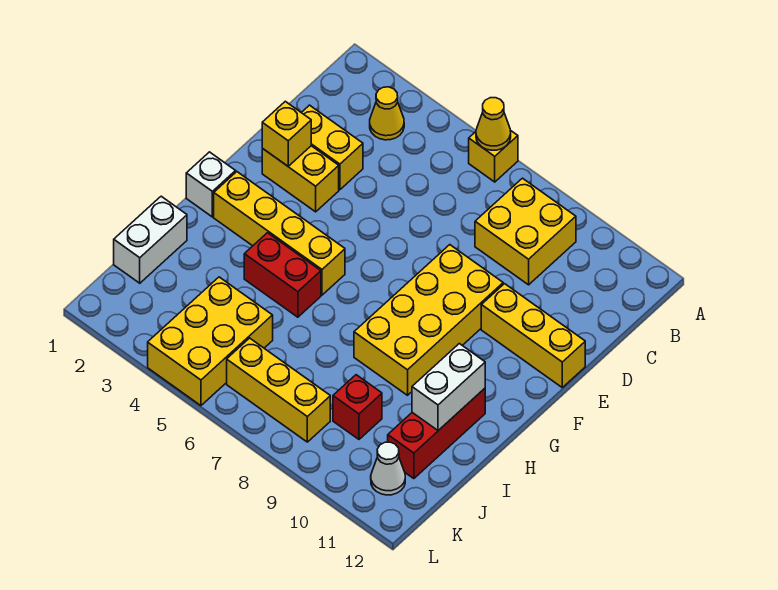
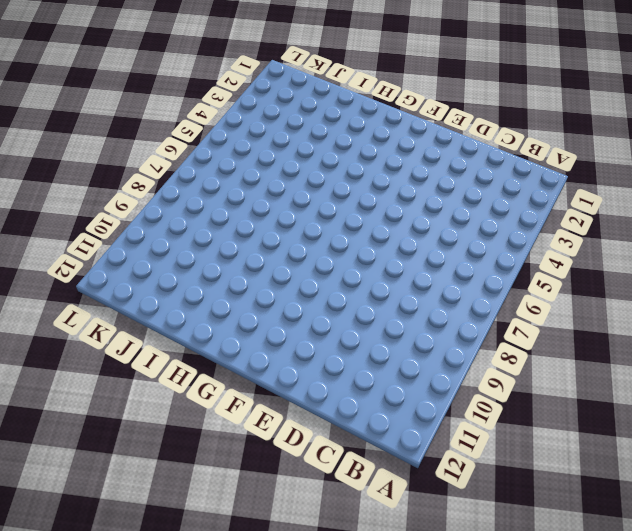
none -> yellow brick A6 level 1
none -> yellow cone B3 level 1
none -> yellow brick B8:C9 level 1

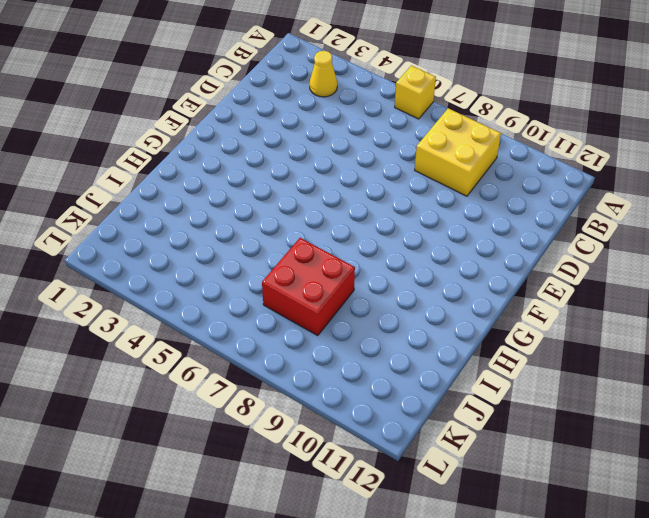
red brick I7:J8 level 1 -> none
none -> yellow brick D2:D3 level 1
none -> yellow brick E2:E3 level 1
none -> yellow brick E8:H9 level 1

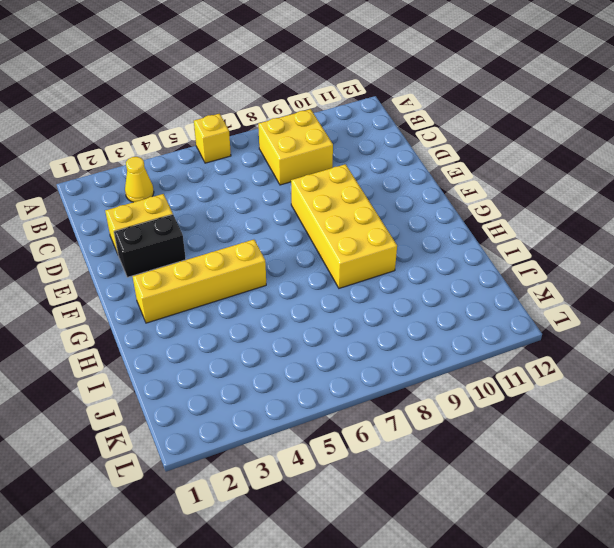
black brick E2:E3 level 1 -> yellow brick E2:E3 level 1
none -> yellow brick E10:E12 level 1
none -> white brick G1 level 1
none -> red brick H4:H5 level 1

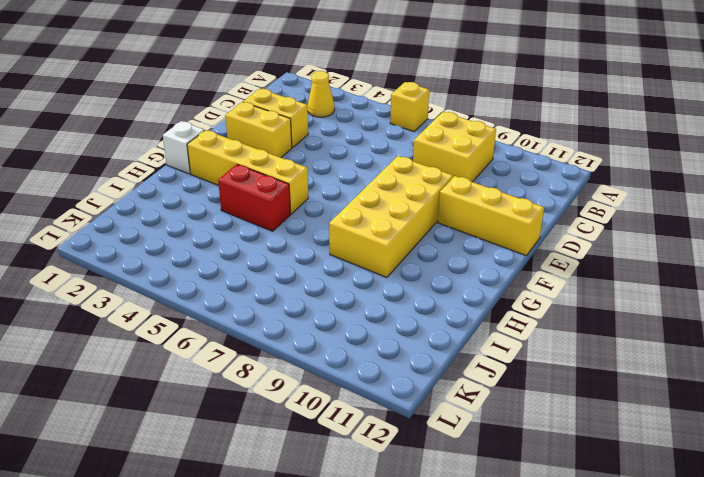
none -> red brick H11:J11 level 1
none -> white brick I1:J1 level 1
none -> yellow brick J4:L5 level 1

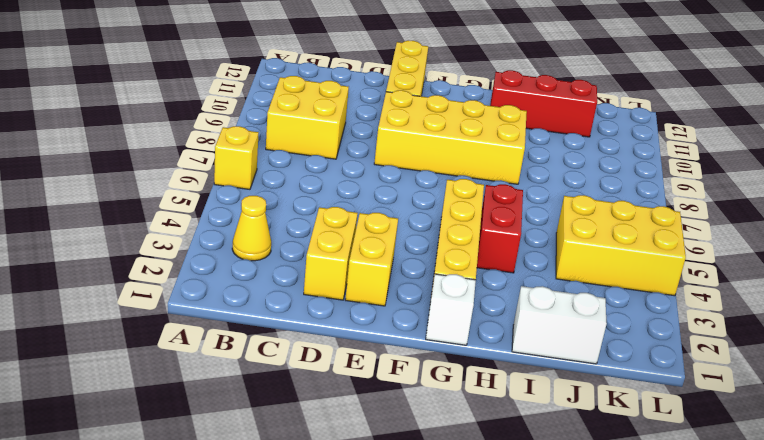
none -> red brick J9 level 1
none -> yellow brick K6:K8 level 1
none -> white cone K11 level 1

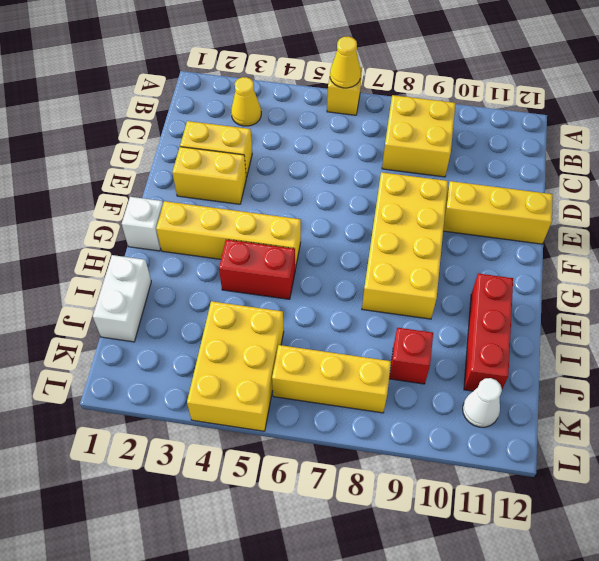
none -> yellow brick E2 level 2
none -> white brick H11:I11 level 2

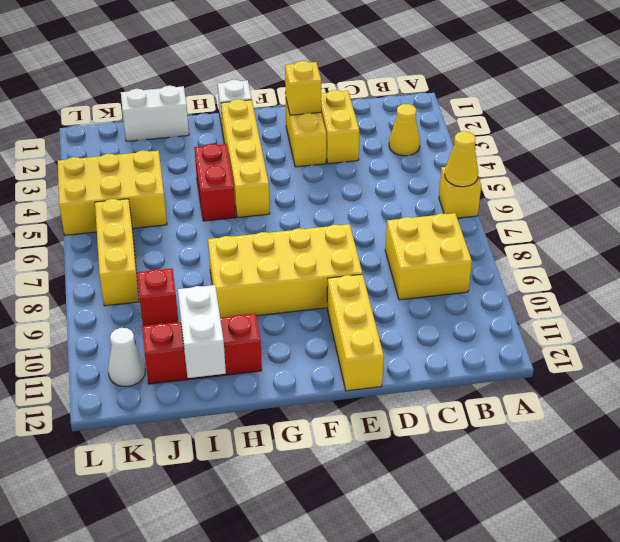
white brick I11:I12 level 2 -> white brick H11:I11 level 2

